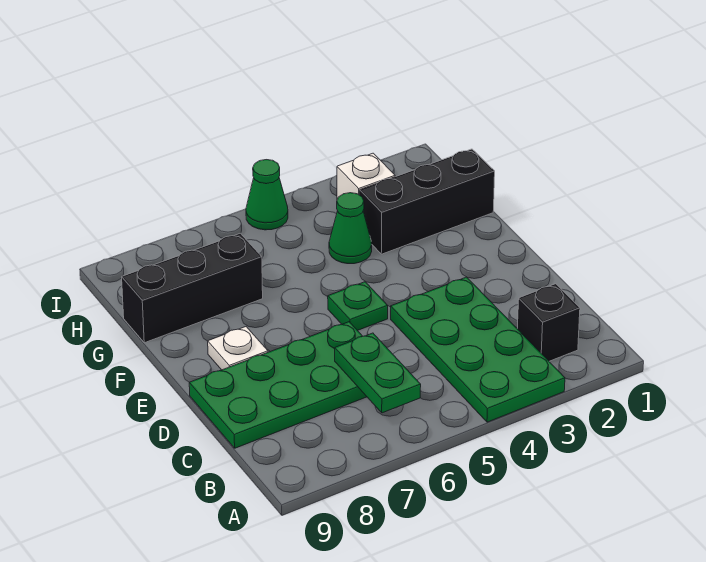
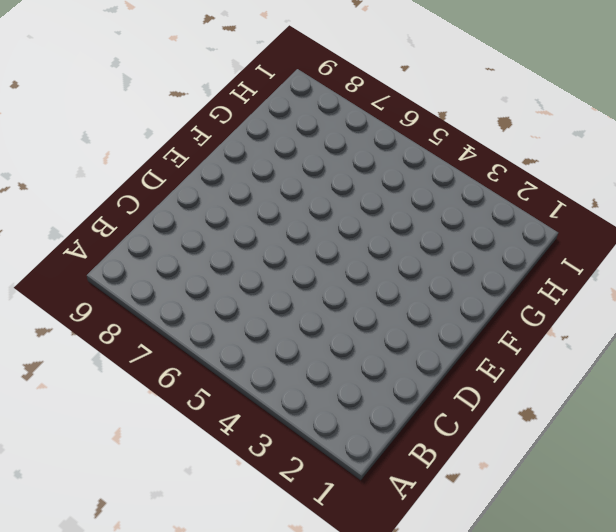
none -> green plate A3:D4 level 1
none -> black brick B2 level 1

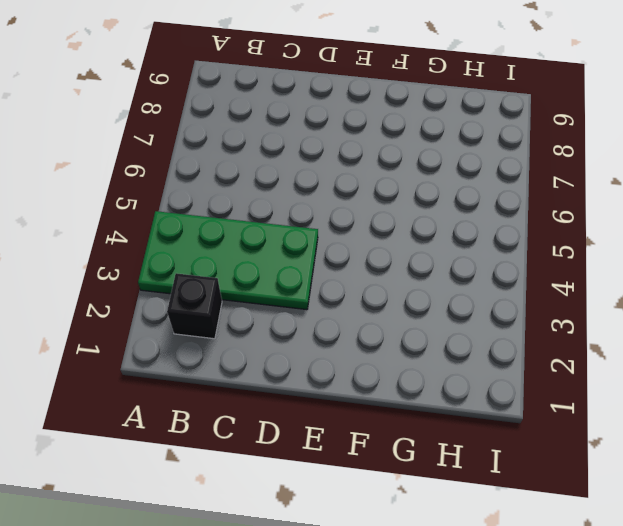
none -> green plate C6:D9 level 1
none -> green plate E5 level 1

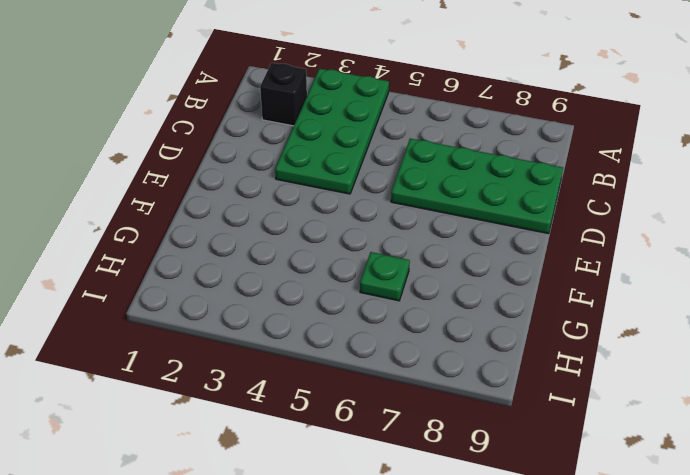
green plate G6 level 1 -> green plate E5 level 1
none -> white plate E8 level 1
none -> black brick G1:G3 level 1

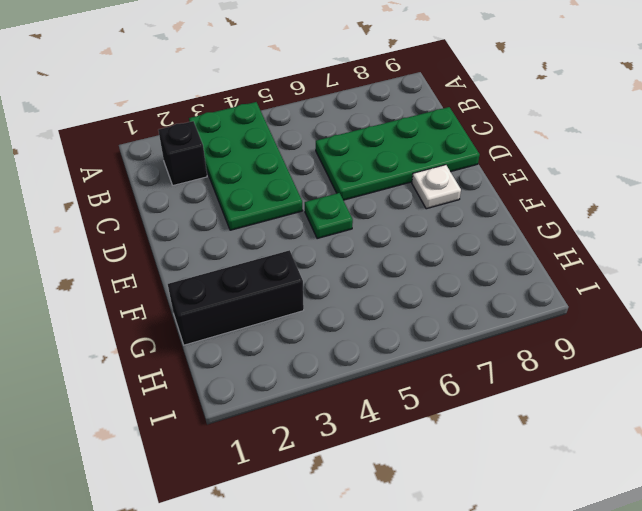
none -> green cone G4 level 1
none -> black brick G7:G9 level 1

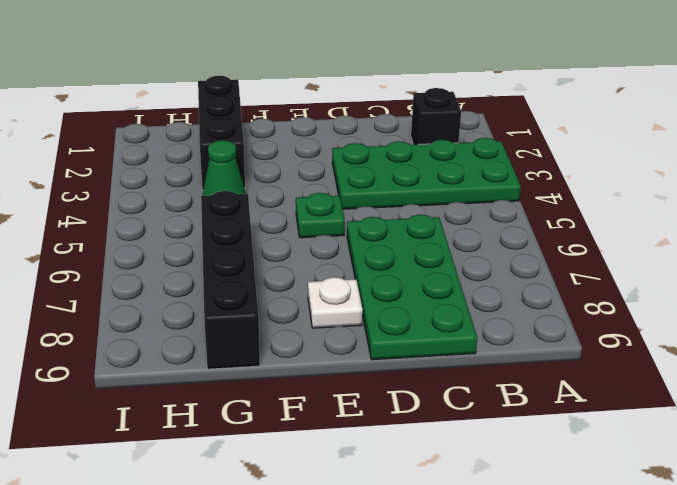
black brick G6:G9 level 1 -> black brick G7:G9 level 1
none -> white brick H3 level 1
none -> green cone I5 level 1

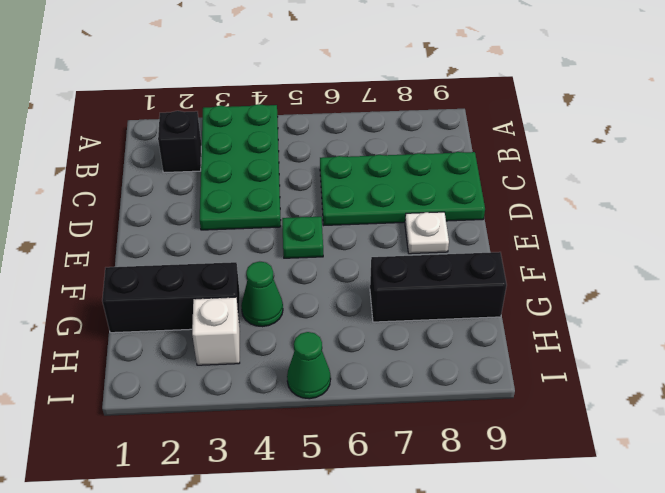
none -> green plate B6:C6 level 2

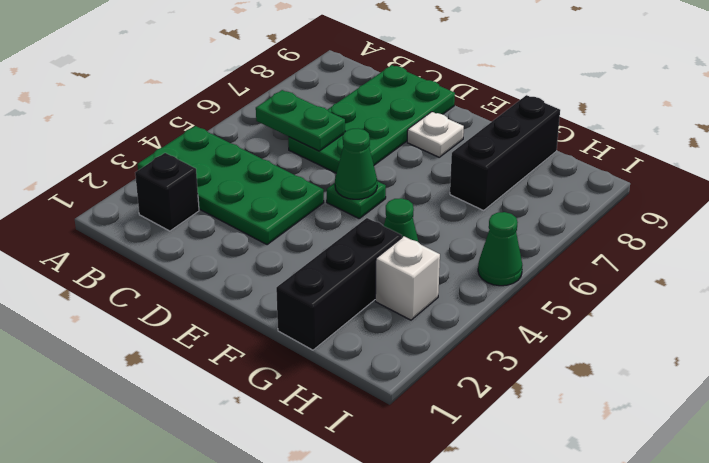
green cone E5 level 2 -> none

